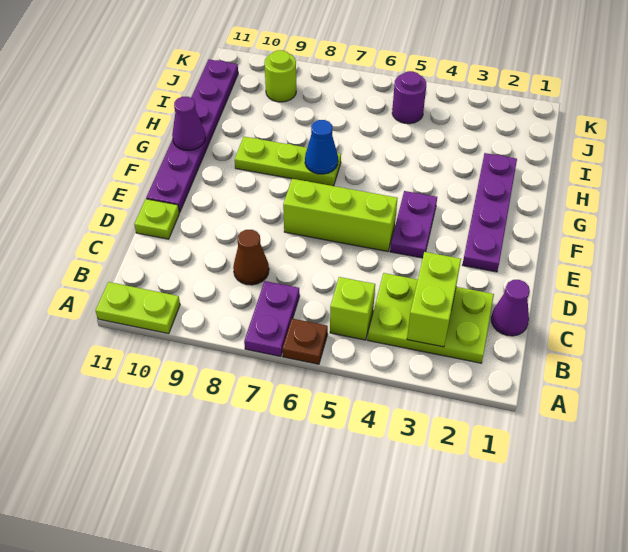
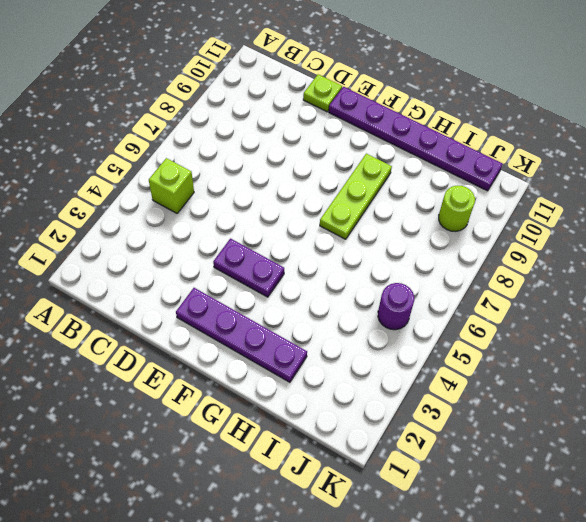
none -> brown plate A6 level 1
none -> purple plate A7:B7 level 1
none -> lime plate A10:A11 level 1

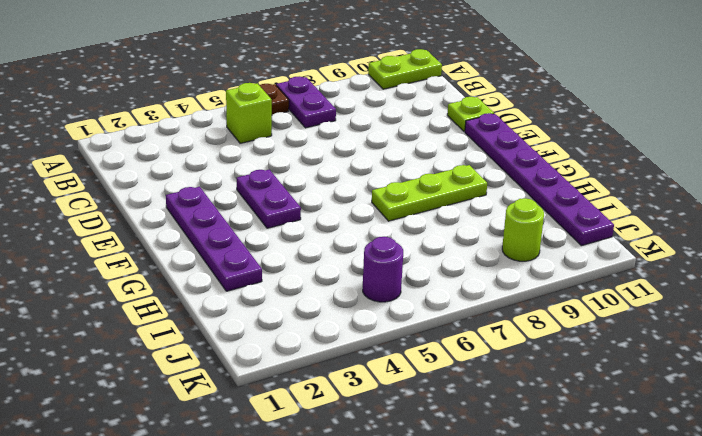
none -> lime plate B2:C4 level 1
none -> purple cone C1 level 1
none -> brown cone C8 level 1

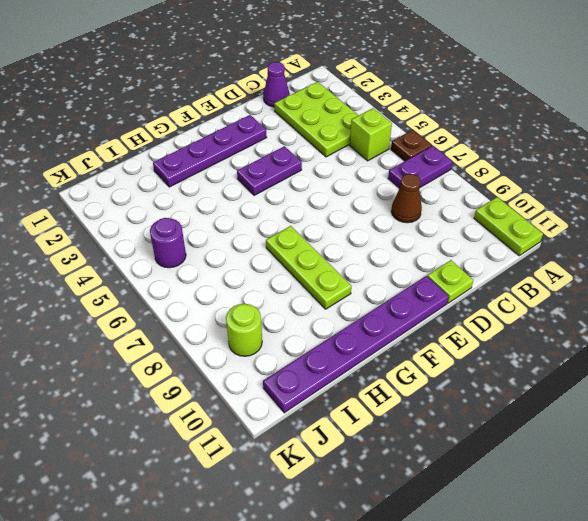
none -> lime brick E5:E7 level 1
none -> lime brick B3:C3 level 2
none -> blue cone G7 level 2

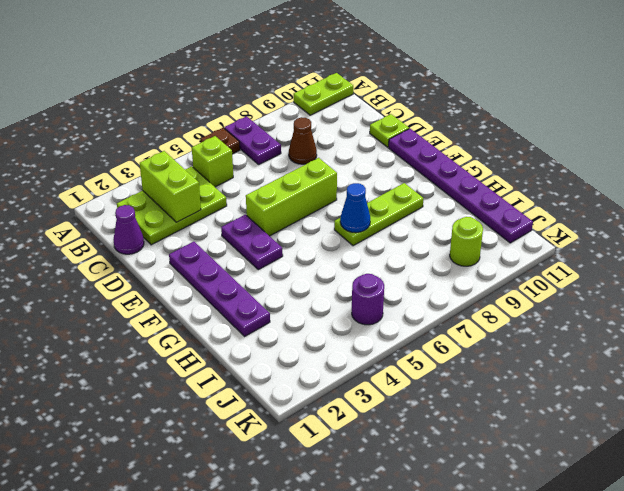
none -> purple cone G11 level 2

